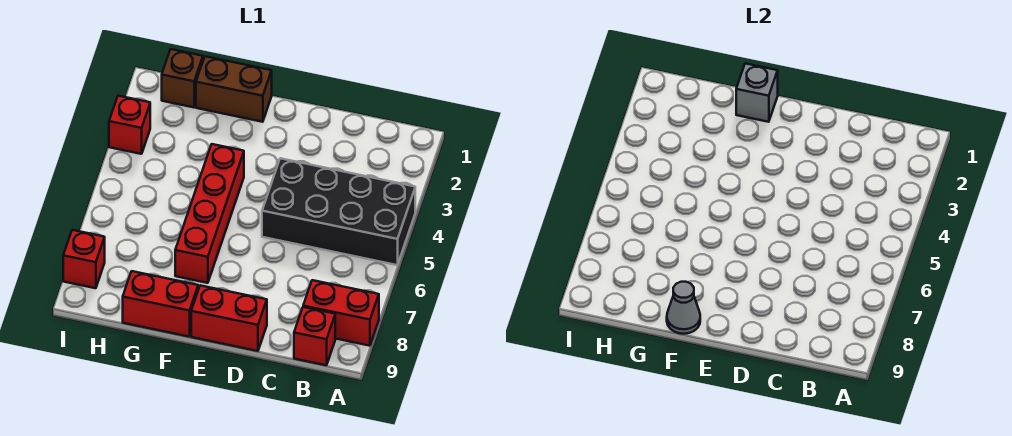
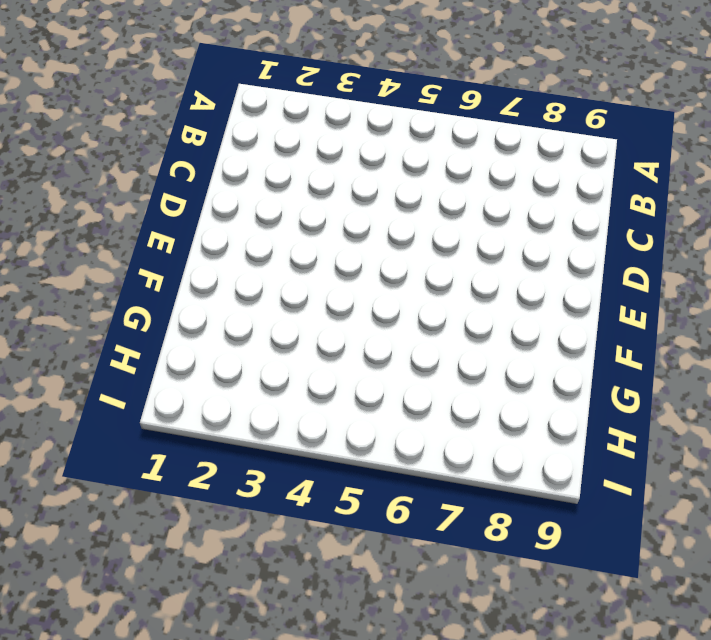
none -> black brick A4:D5 level 1
none -> red brick A8:B8 level 1
none -> red brick B9 level 1

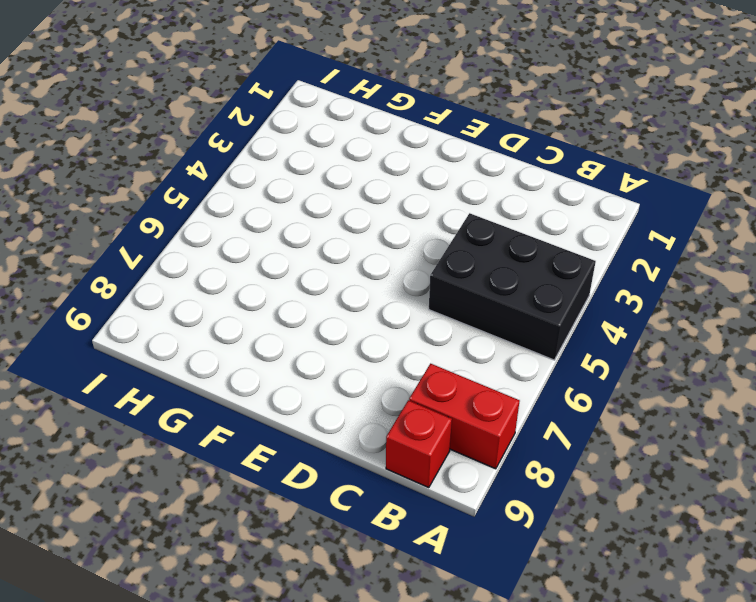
black brick A4:C5 level 1 -> black brick A4:D5 level 1
none -> red brick D9:E9 level 1
none -> brown brick F1:G1 level 1
none -> red brick F4:F7 level 1

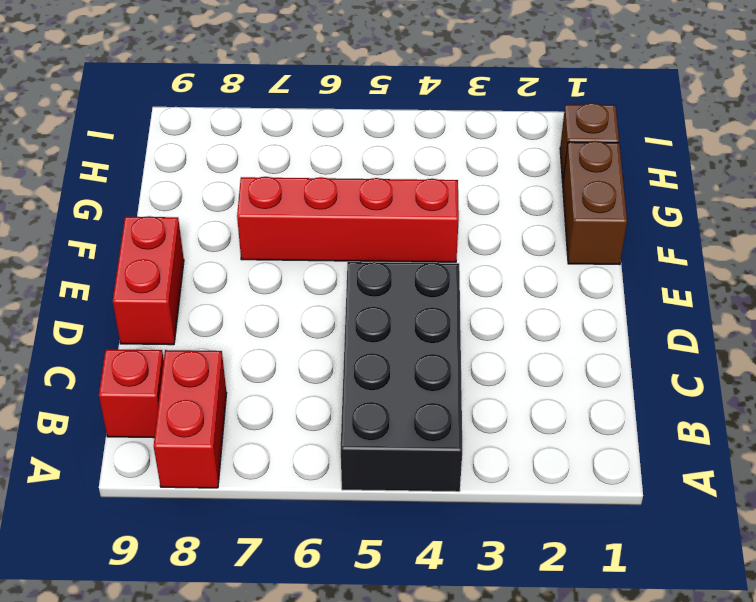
none -> red brick F9:G9 level 1
none -> red brick I3 level 1
none -> red brick I8 level 1

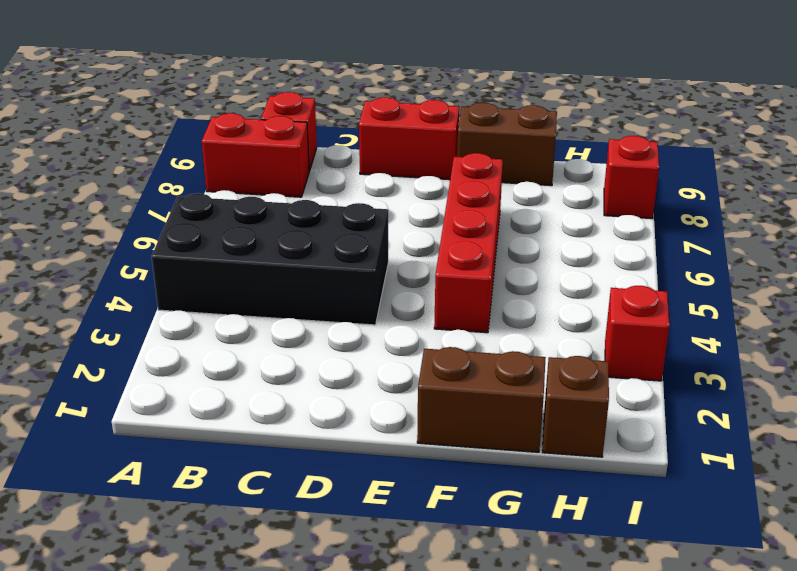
brown brick F9:G9 level 1 -> red brick F9:G9 level 1
none -> grey brick F1 level 2
none -> grey cone F9 level 2

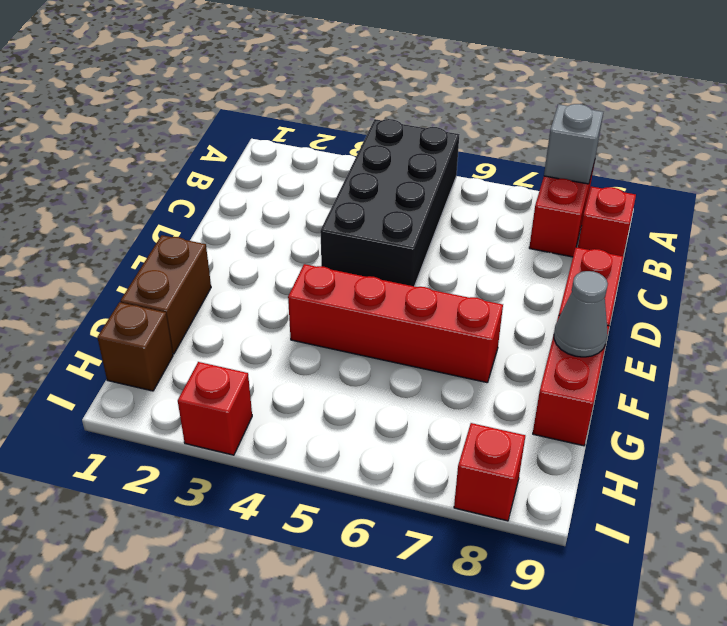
grey brick A8 level 2 -> grey brick F1 level 2

